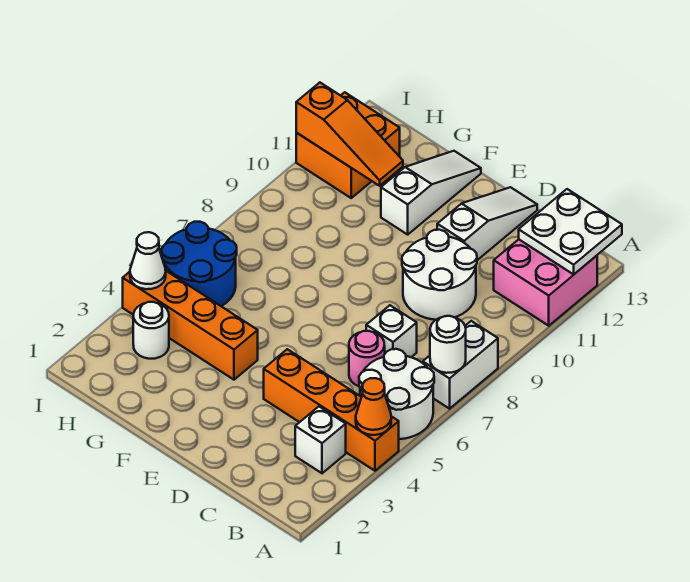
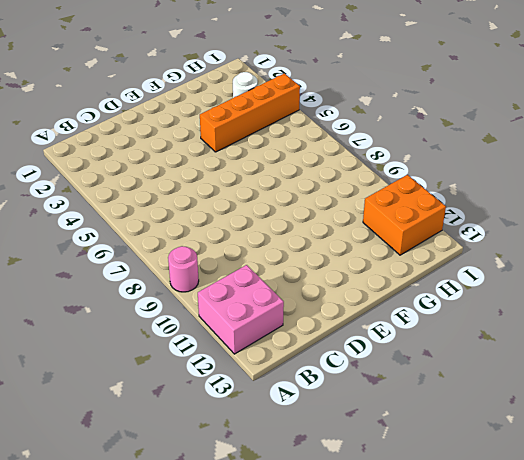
pink round brick A9 level 1 -> pink round brick C6 level 1
none -> orange brick A4:D4 level 1
none -> white round brick A5:B6 level 1
none -> white brick A7:A8 level 1

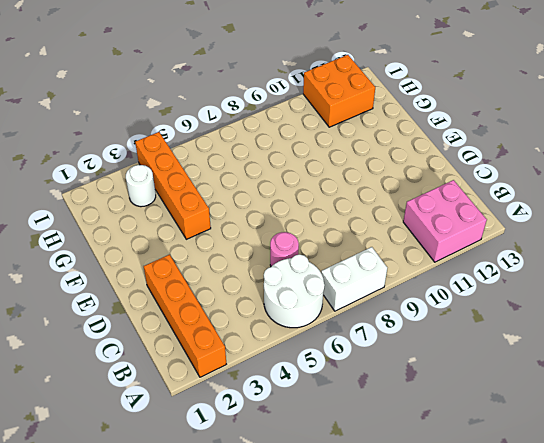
orange brick A2:D2 level 1 -> orange brick A4:D4 level 1
none -> white brick B3 level 1
none -> white brick C7 level 1
none -> white round brick C9:D10 level 1

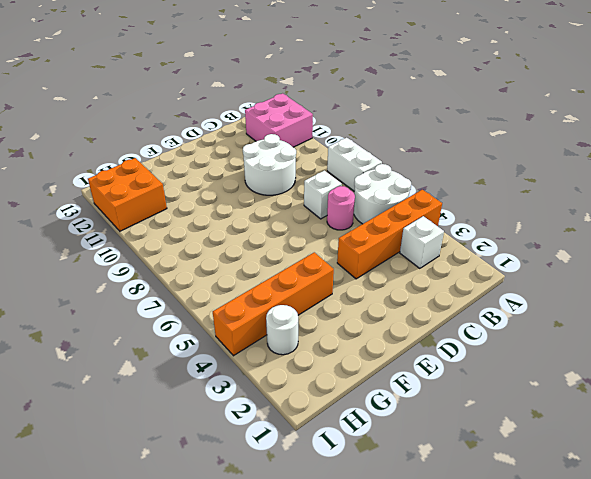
none -> white slope D11:D13 level 1 top 11
none -> white slope F11:F13 level 1 top 11
none -> blue round brick H5:I6 level 1

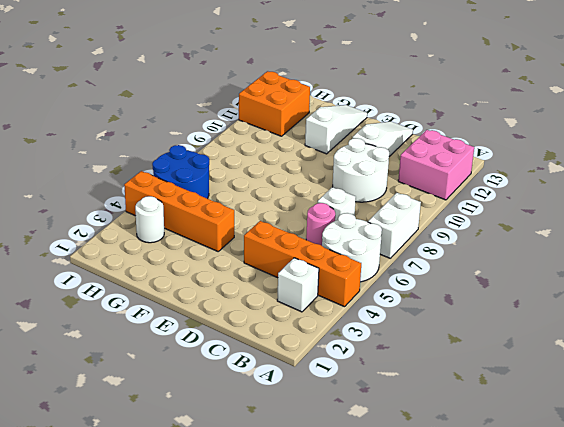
none -> orange cone A4 level 2
none -> white round brick A7 level 2
none -> white plate A12:B13 level 2

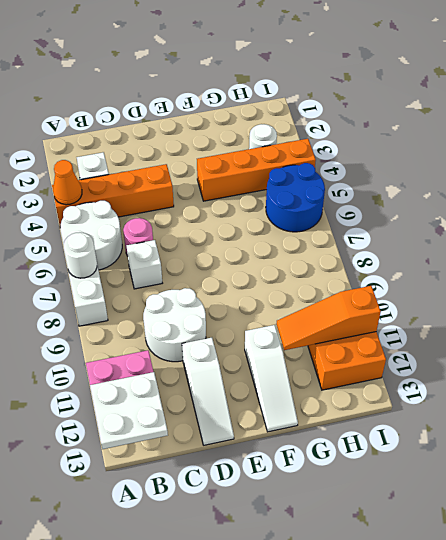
none -> white cone I4 level 2

